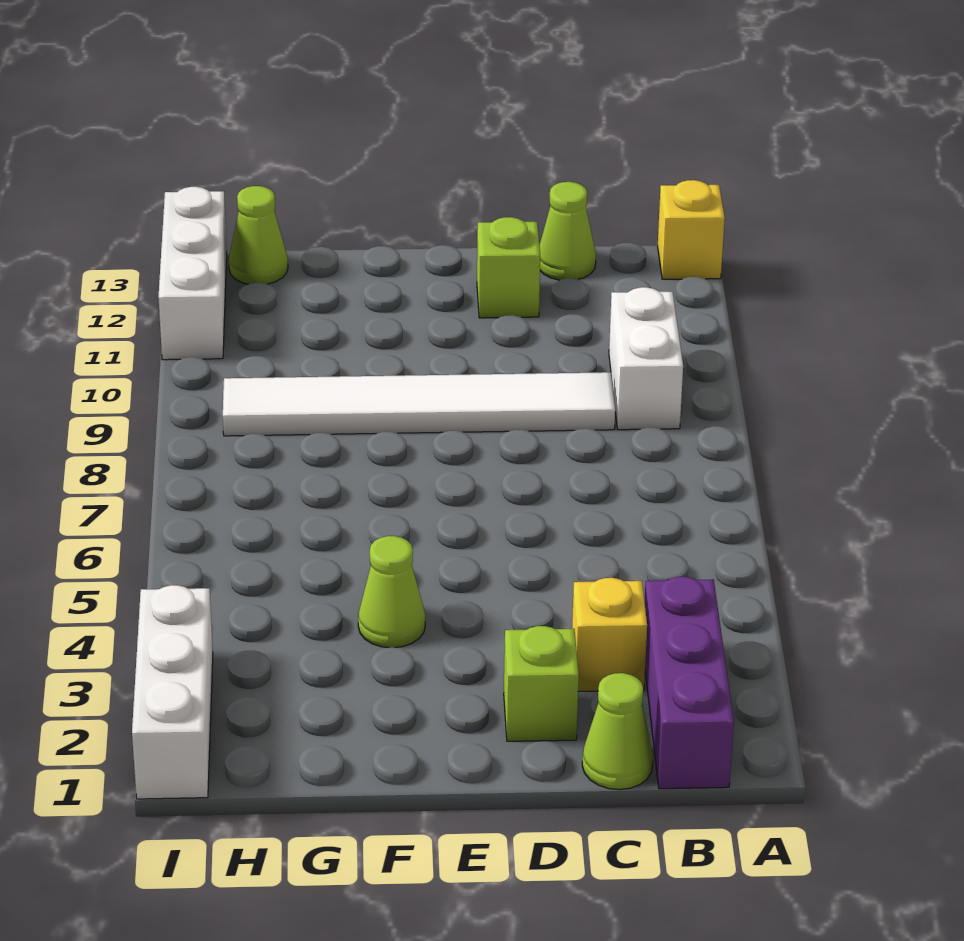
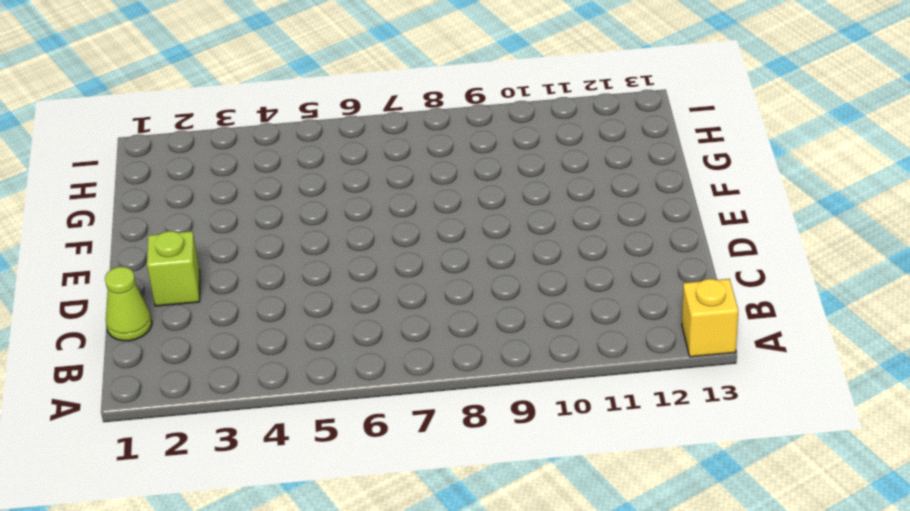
none -> purple brick B1:B3 level 1
none -> white brick B9:B10 level 1
none -> yellow brick C3 level 1

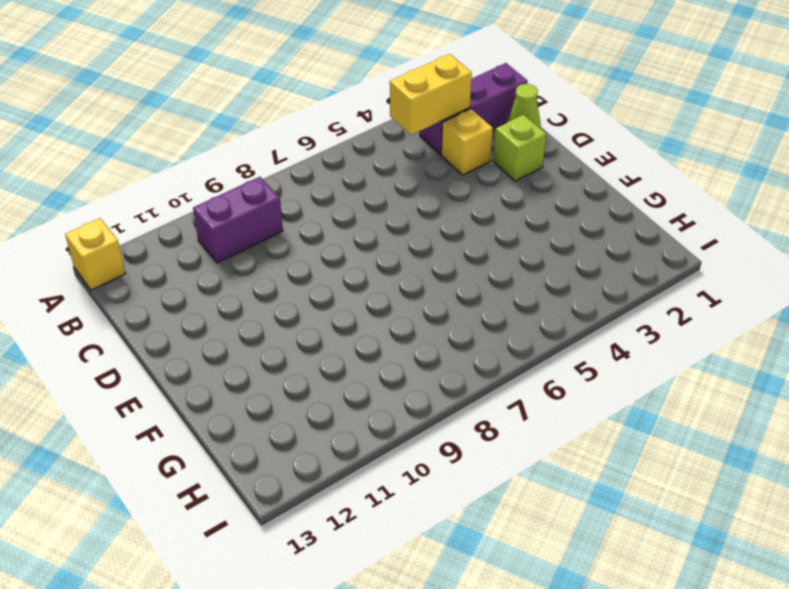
yellow brick B3:B4 level 2 -> none
purple brick B9:B10 level 1 -> white brick B9:B10 level 1
none -> white tile C9:H9 level 1
none -> lime cone C13 level 1
none -> lime brick D12 level 1

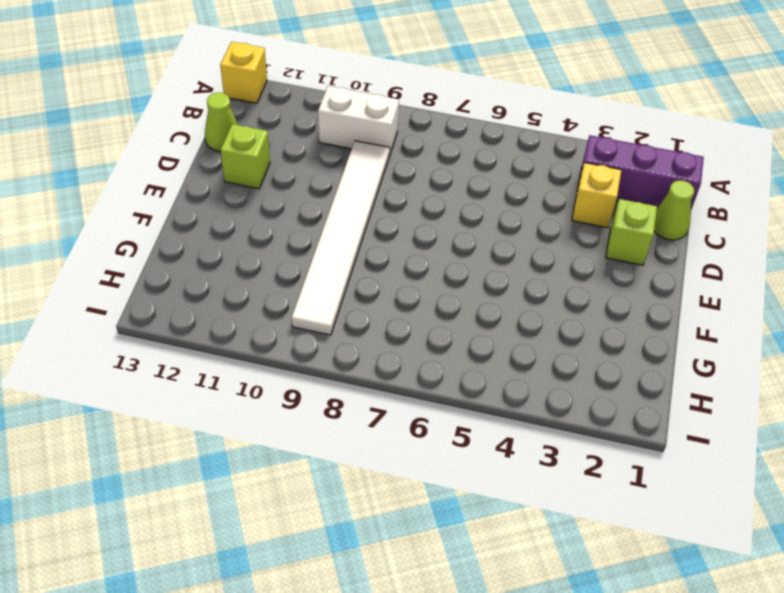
none -> lime cone F4 level 1
none -> lime cone H13 level 1
none -> white brick I1:I3 level 1

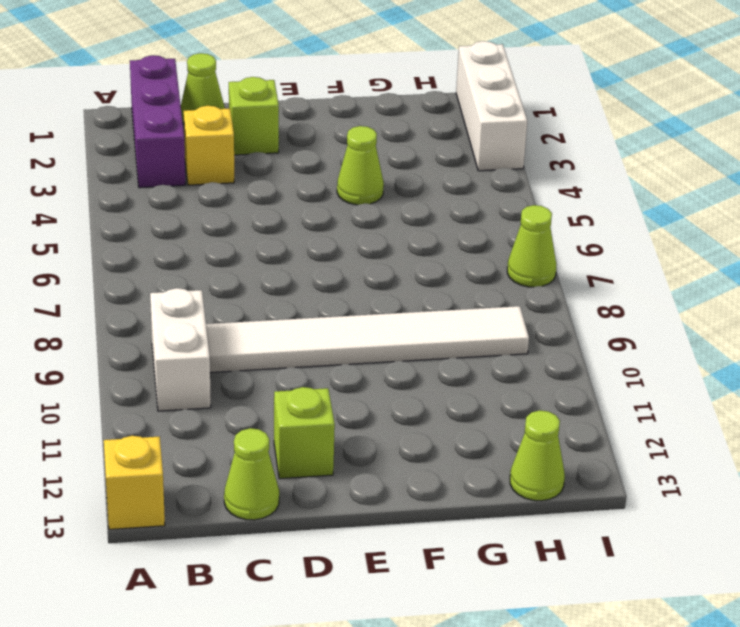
lime cone I7 level 1 -> none
none -> white brick I11:I13 level 1

